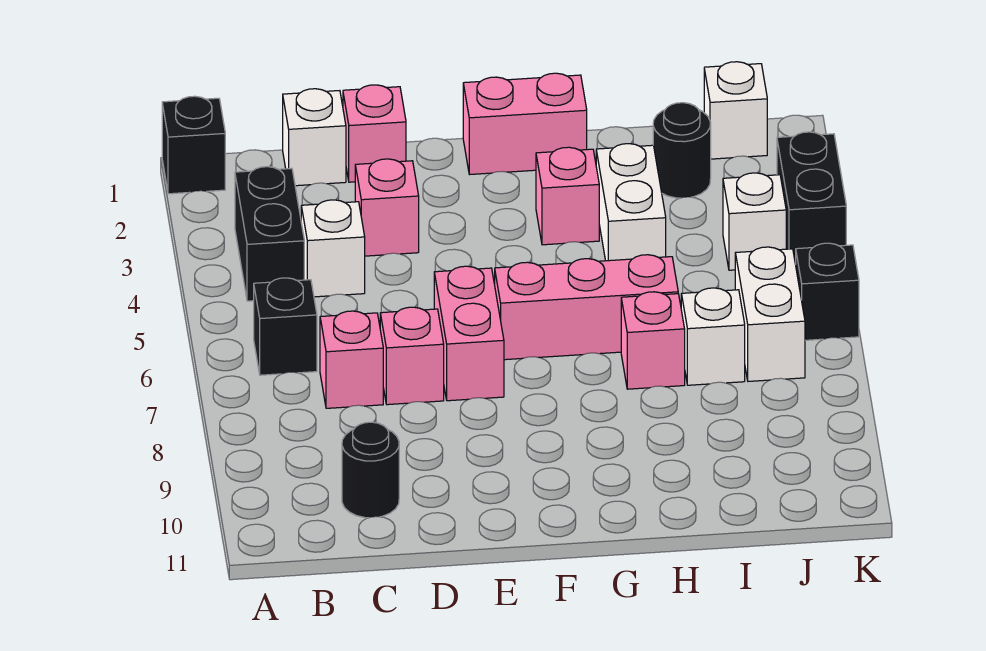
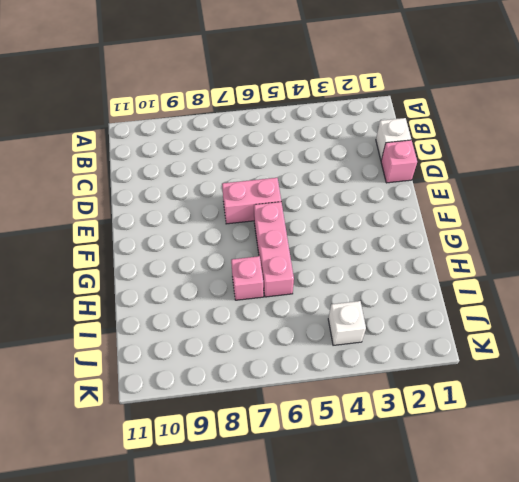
none -> black brick A1 level 1
none -> black brick B3:B4 level 1
none -> black brick B6 level 1

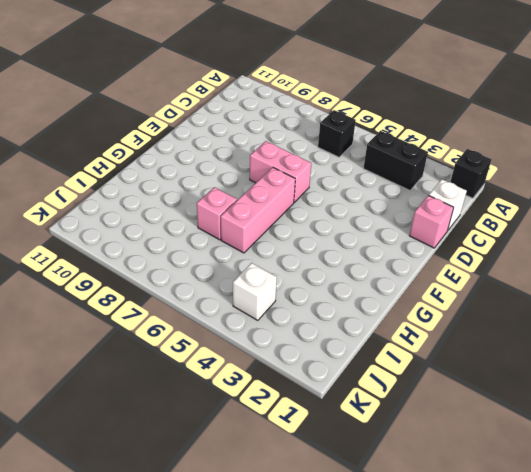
none -> white brick C4 level 1
none -> pink brick C7 level 1
none -> black round brick C10 level 1

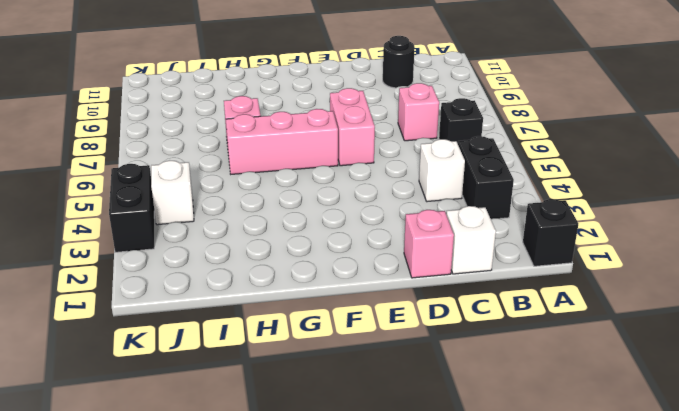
none -> pink brick D3 level 1
none -> pink brick D7 level 1
none -> pink brick F1:G1 level 1

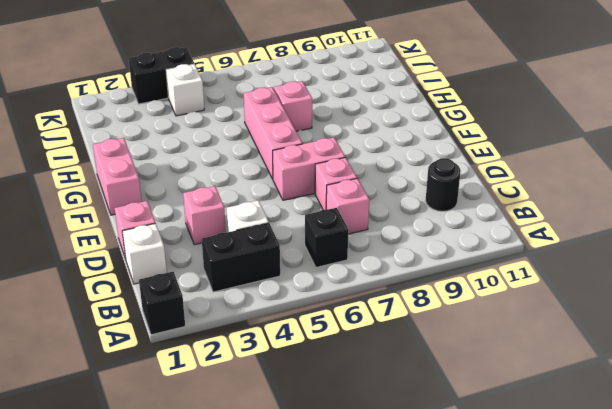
none -> pink brick G3 level 1
none -> white brick H3:H4 level 1
none -> black round brick I2 level 1

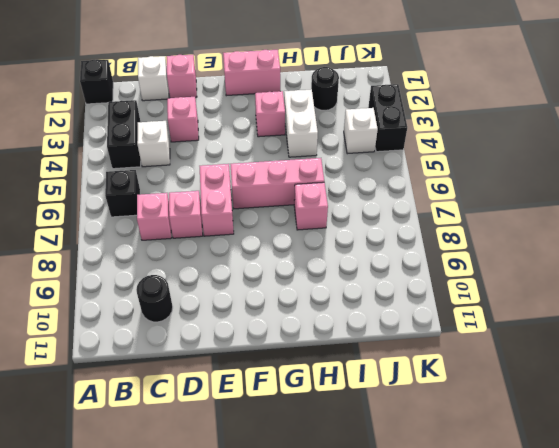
none -> white brick I7 level 1
none -> white brick J1 level 1
none -> white brick J6:J7 level 1

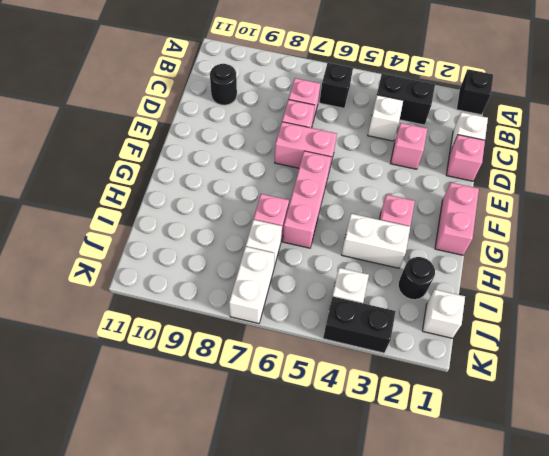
white brick J7:K7 level 1 -> white brick J6:J7 level 1
none -> black brick K6 level 1

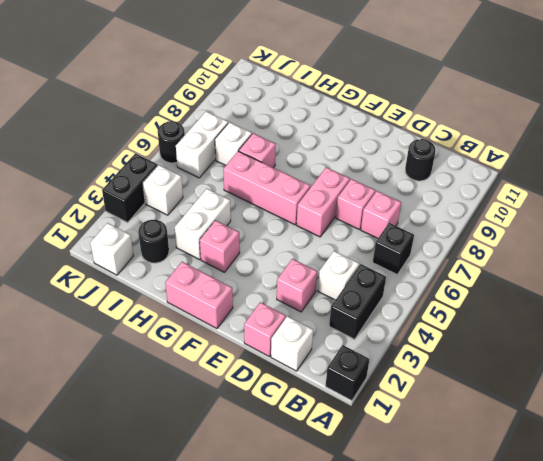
black round brick K6 level 1 -> black brick K6 level 1

